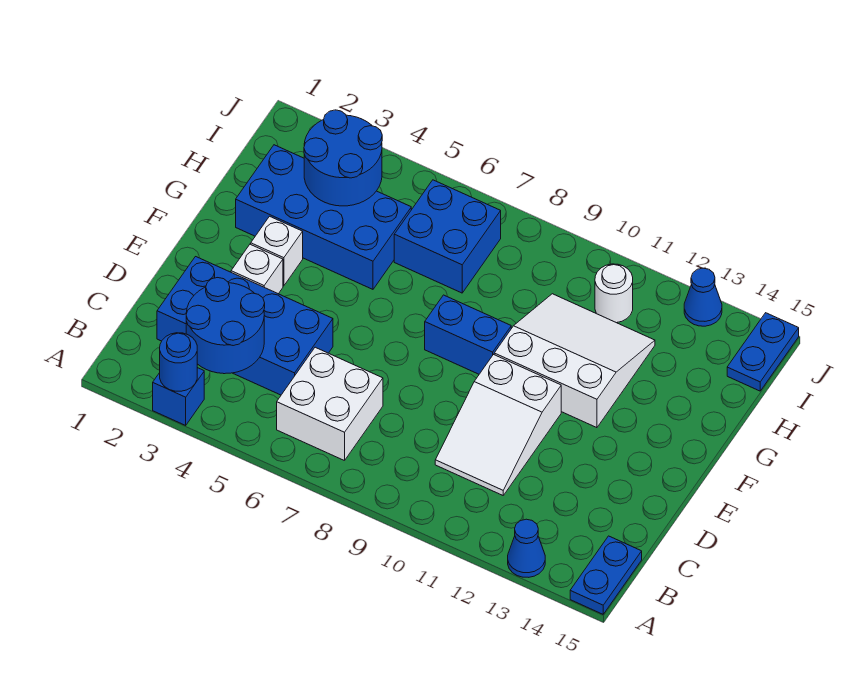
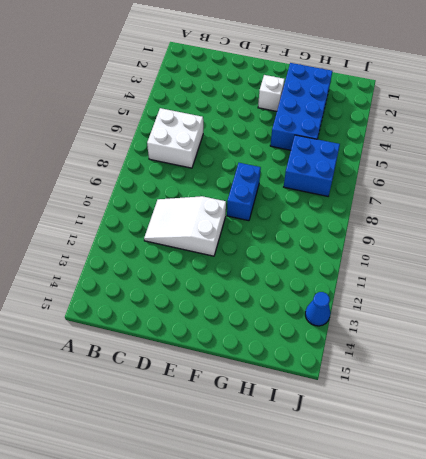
none -> blue brick A3 level 1
none -> blue cone A13 level 1
none -> blue plate A15:B15 level 1

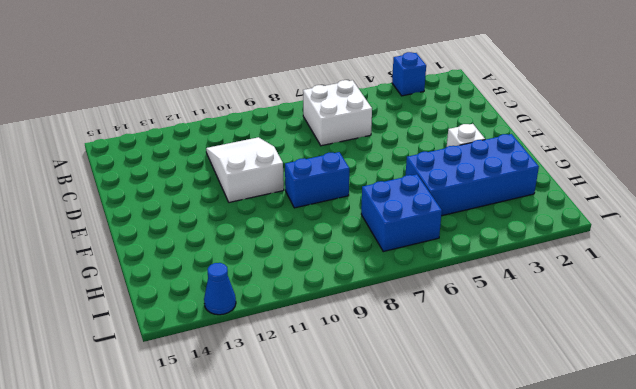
none -> blue cone A13 level 1
none -> blue plate A15:B15 level 1
none -> blue brick C2:D5 level 1

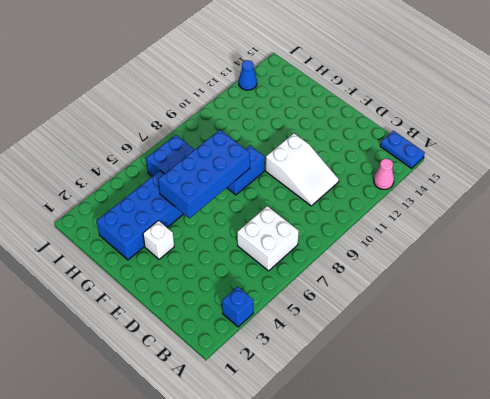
pink cone A13 level 1 -> blue cone A13 level 1
blue brick F5:G8 level 2 -> blue brick C2:D5 level 1
none -> white brick E3 level 1
none -> white slope F10:H12 level 1 top F
none -> white round brick I11 level 1

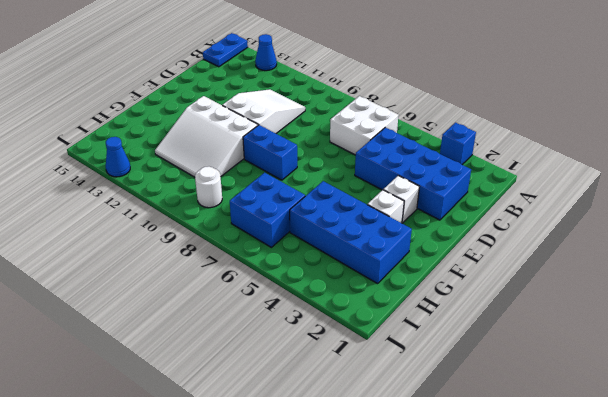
white round brick I9 level 1 -> white round brick I11 level 1
none -> blue plate I15:J15 level 1
none -> blue round brick A3 level 2
none -> blue round brick B3:C4 level 2

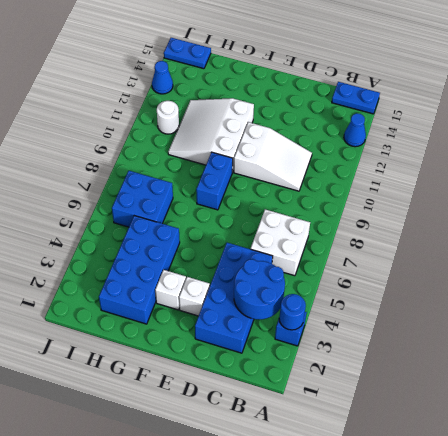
none -> blue round brick H3:I4 level 2

